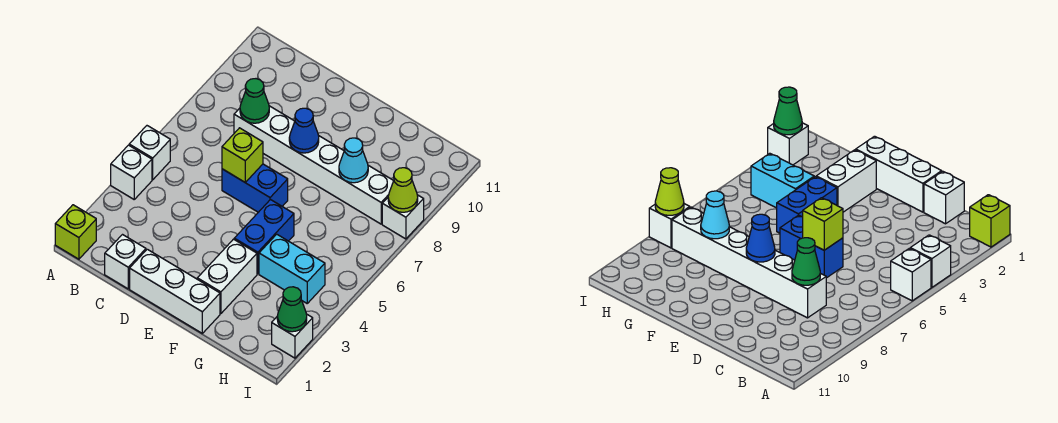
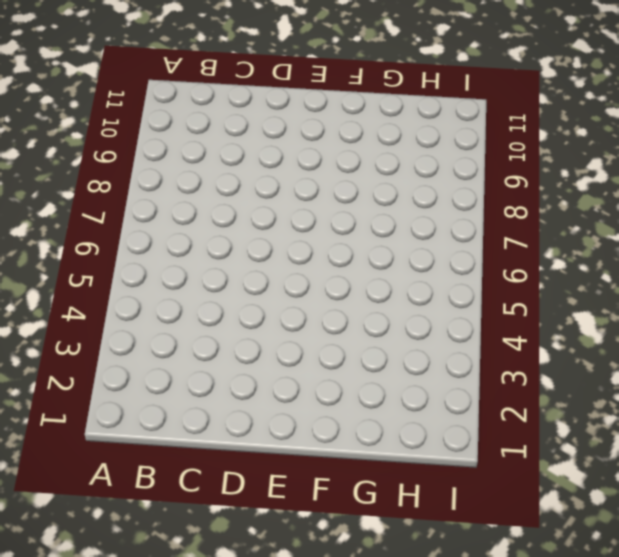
none -> lime brick A1 level 1
none -> white brick A4 level 1
none -> white brick A5 level 1

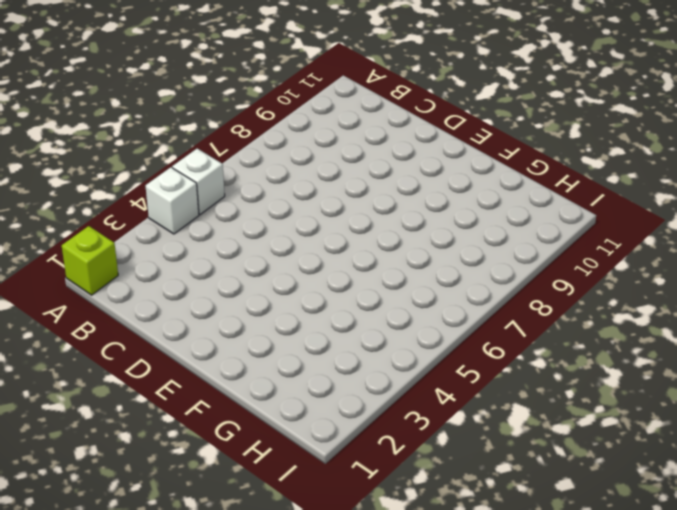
none -> white brick C1 level 1
none -> white brick C8:H8 level 1
none -> white brick D1:F1 level 1

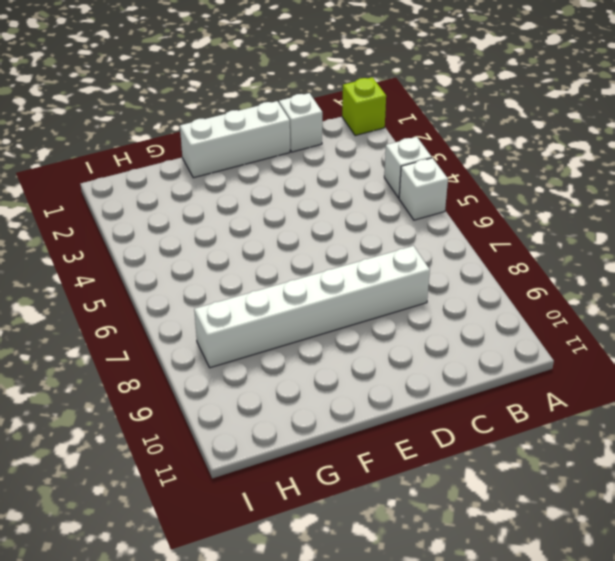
none -> blue brick D6:E6 level 1
none -> white brick F2:F3 level 1
none -> blue brick F4:F5 level 1

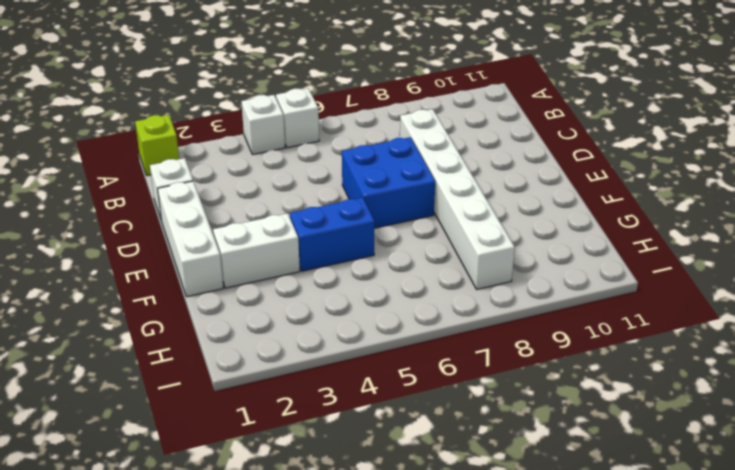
blue brick D6:E7 level 1 -> blue brick D6:E6 level 1
none -> cyan brick G4:H4 level 1
none -> white brick I2 level 1
none -> white brick I8 level 1

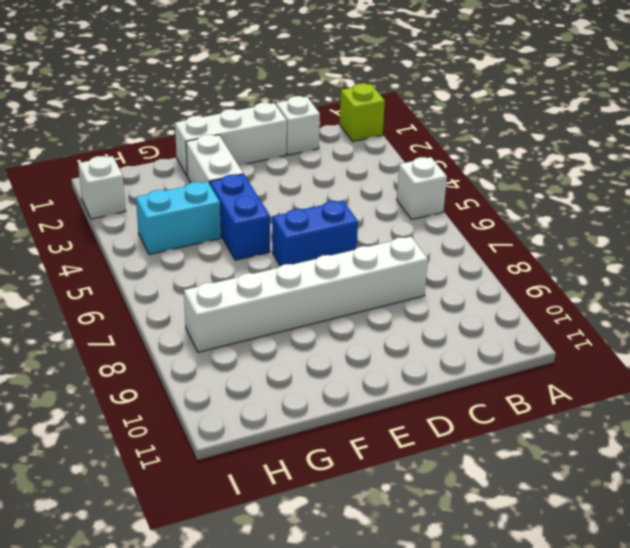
none -> white brick A4 level 1
none -> white brick I8 level 1
none -> green cone C8 level 2

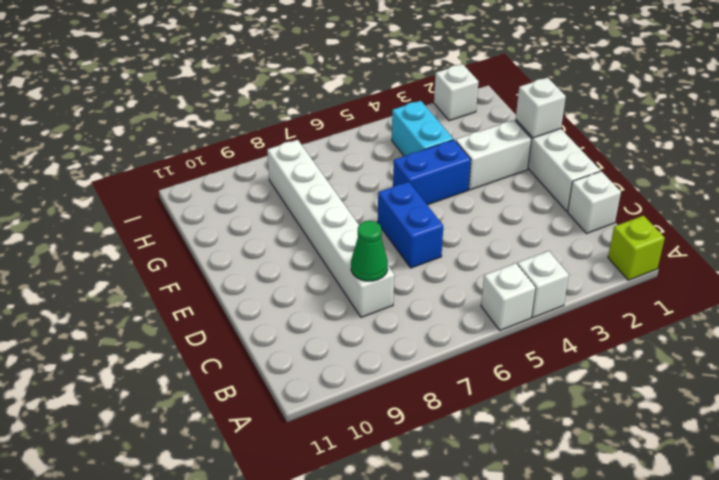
white brick F1 level 2 -> white brick I8 level 1
none -> lime brick D6 level 2
none -> blue cone E8 level 2
none -> cyan cone G8 level 2

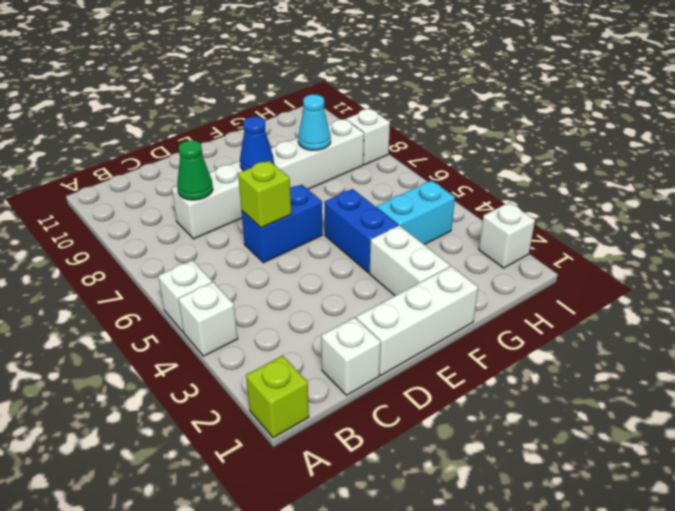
none -> green cone I2 level 2
none -> lime cone I8 level 2

